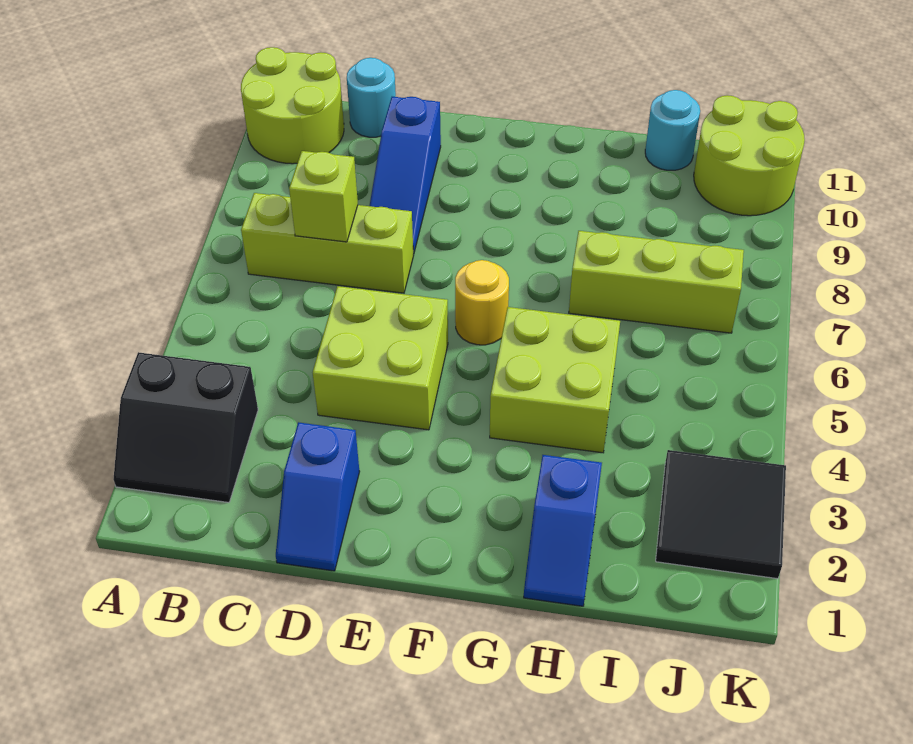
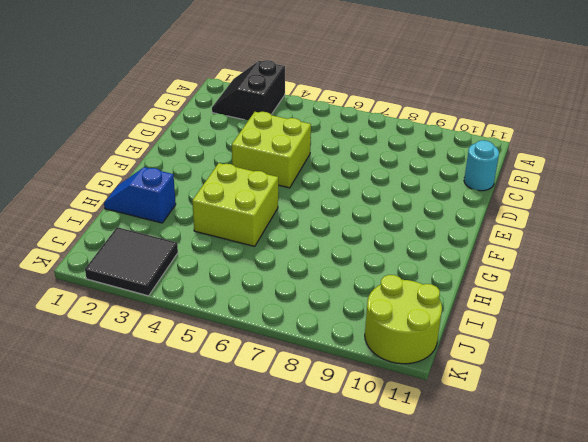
none -> lime round brick A10:B11 level 1
none -> lime brick B7:D7 level 1
none -> blue slope D1:D2 level 1 top 2

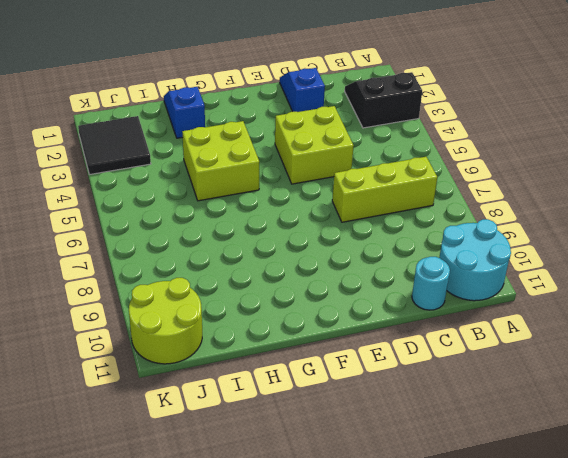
cyan round brick A10:B11 level 1 -> lime round brick A10:B11 level 1
none -> blue slope D8:D10 level 1 top 10
none -> yellow round brick F6 level 1
none -> lime brick H7:J7 level 1

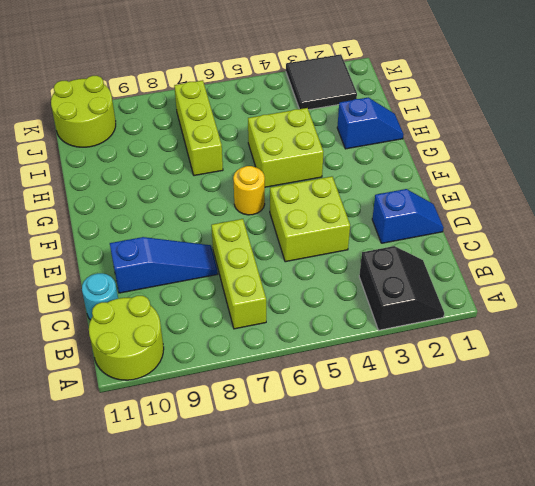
none -> cyan round brick I11 level 1
none -> lime brick C7 level 2

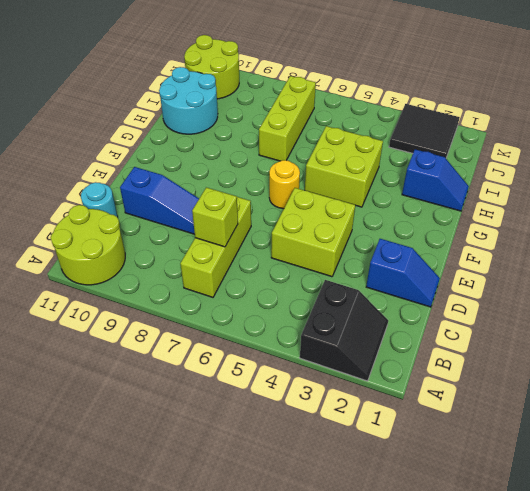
cyan round brick H10:I11 level 1 -> cyan round brick I11 level 1

